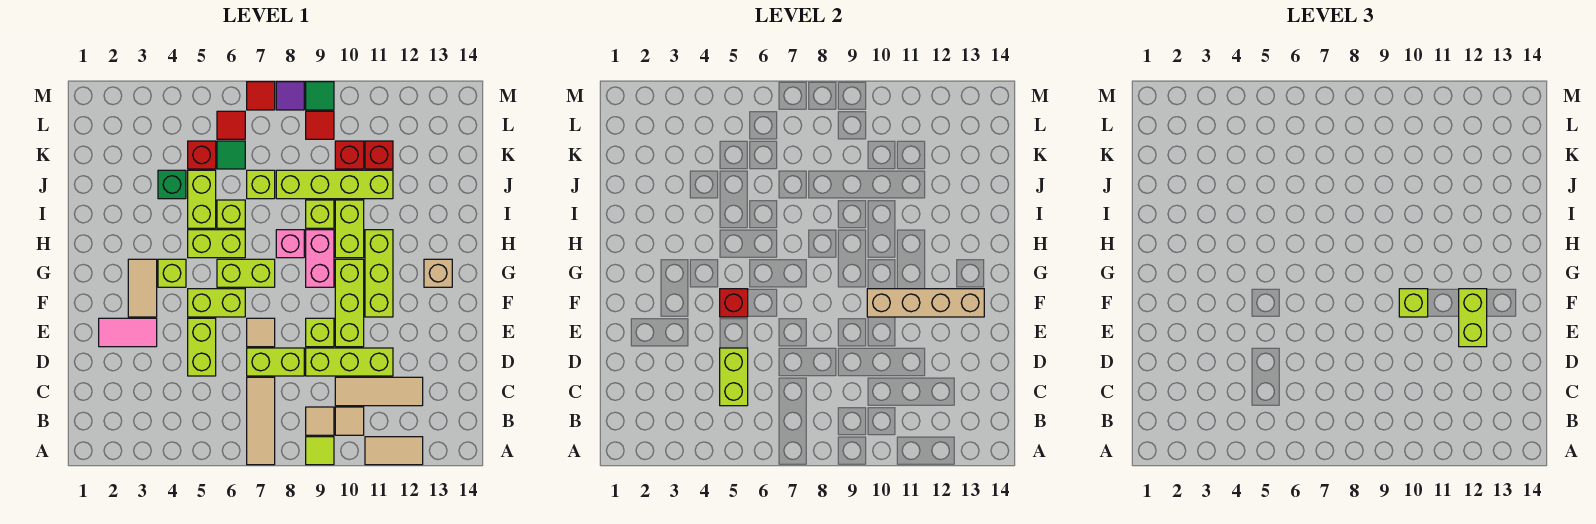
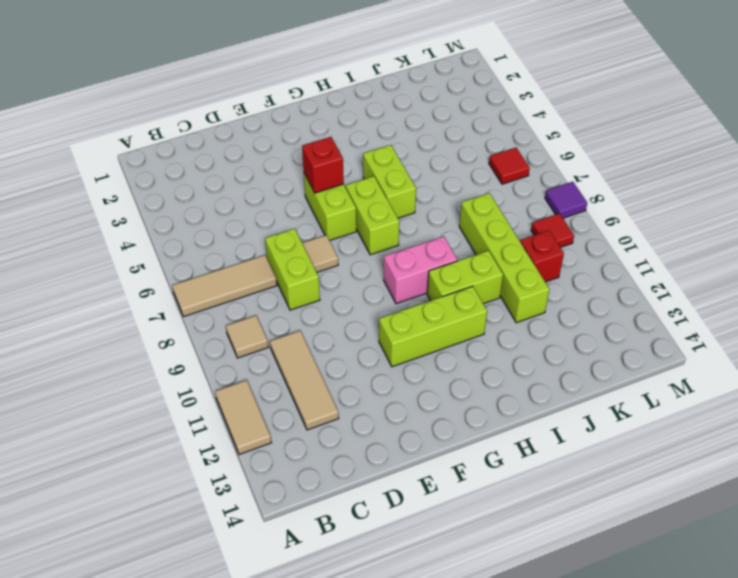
none -> lime tile A9 level 1
none -> tan tile B10 level 1
none -> lime brick D5:E5 level 1
none -> lime brick D9:D11 level 1

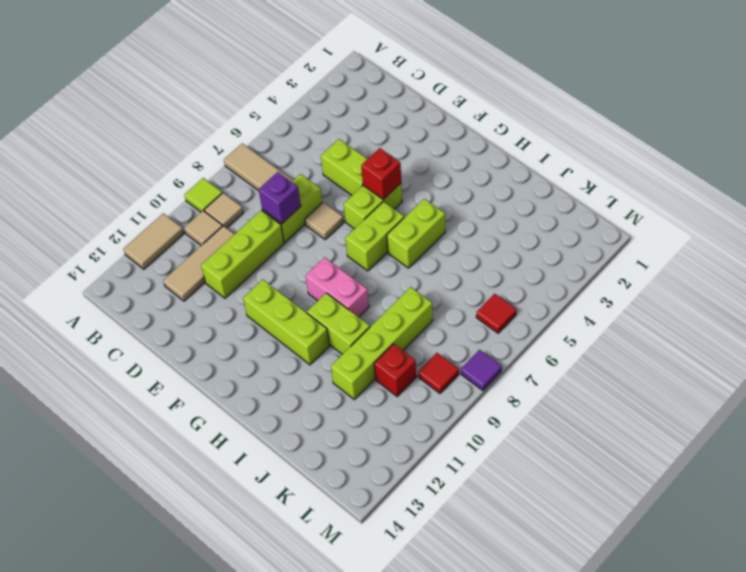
purple brick D8 level 2 -> none
none -> pink tile E2:E3 level 1
none -> lime brick E9 level 1
none -> lime brick E10:G10 level 1
none -> tan tile F3:G3 level 1

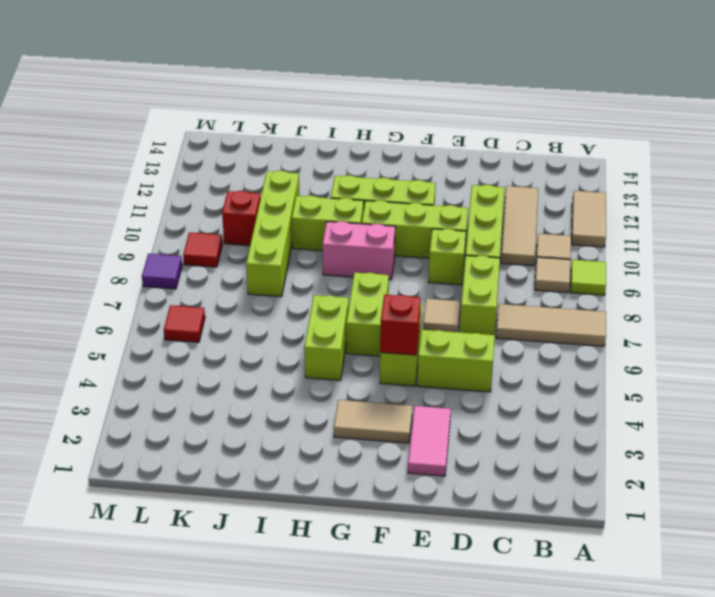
none -> lime brick G4 level 1
none -> tan brick G13 level 1
none -> pink brick H8 level 1
none -> lime brick I5:J5 level 1

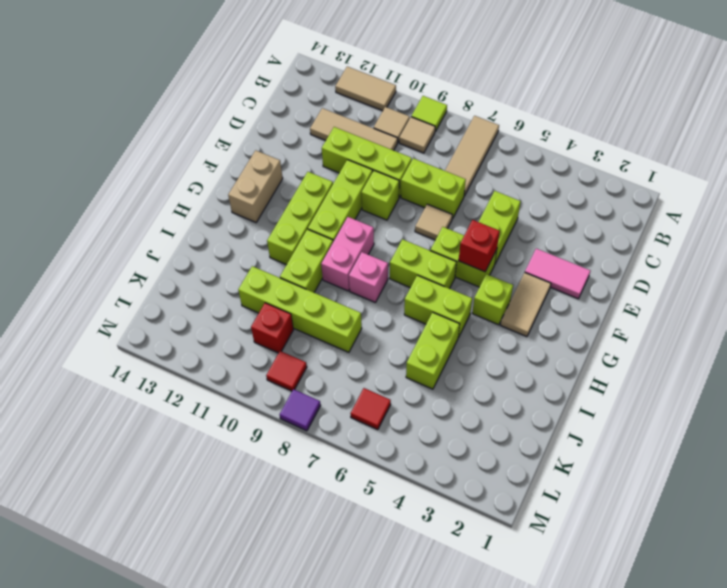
tan brick F13:G13 level 1 -> tan brick G13 level 1
none -> lime brick I6 level 1
none -> lime brick I9 level 1
none -> green brick J4 level 1
none -> lime brick J7 level 1

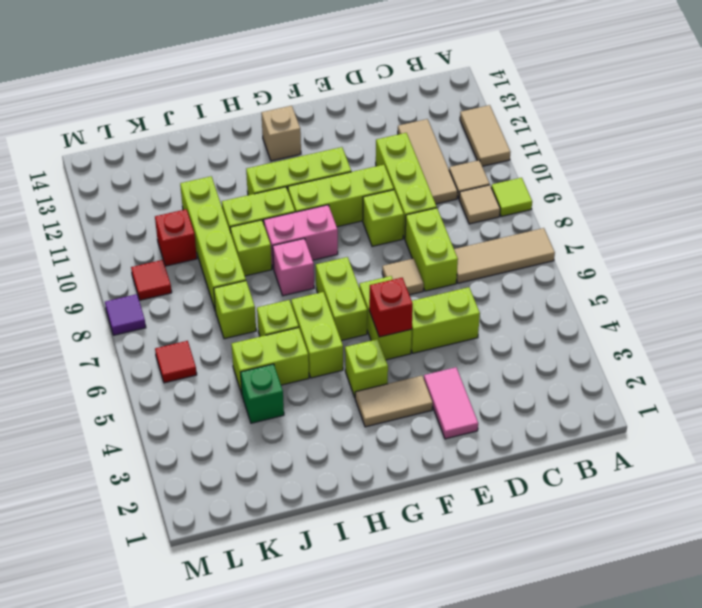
none -> red brick K5 level 1
none -> green tile K6 level 1
none -> red brick K11 level 1
none -> red tile M7 level 1

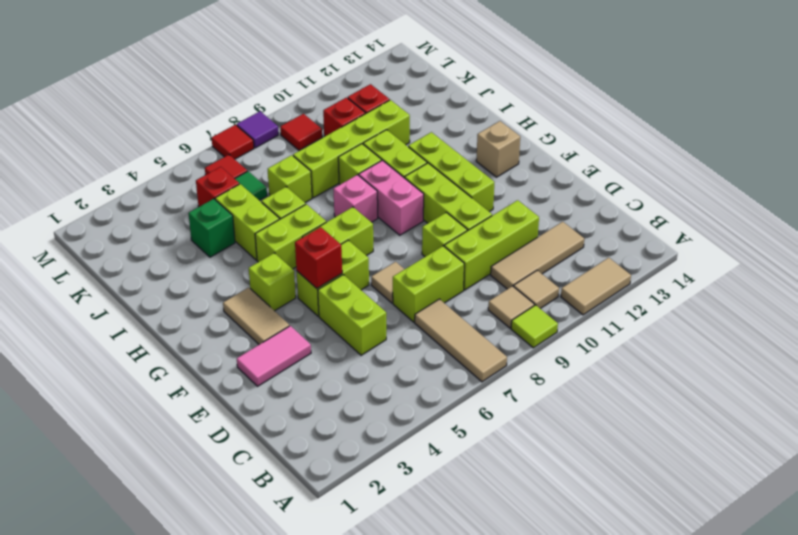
none -> green tile M9 level 1
none -> lime brick C5:D5 level 2
none -> tan brick F10:F13 level 2
none -> lime brick E12:F12 level 3

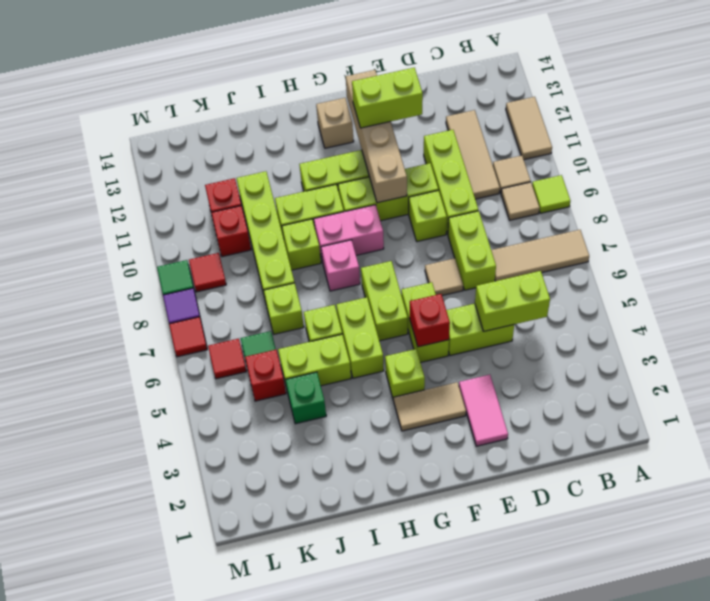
none -> lime brick F10 level 3

